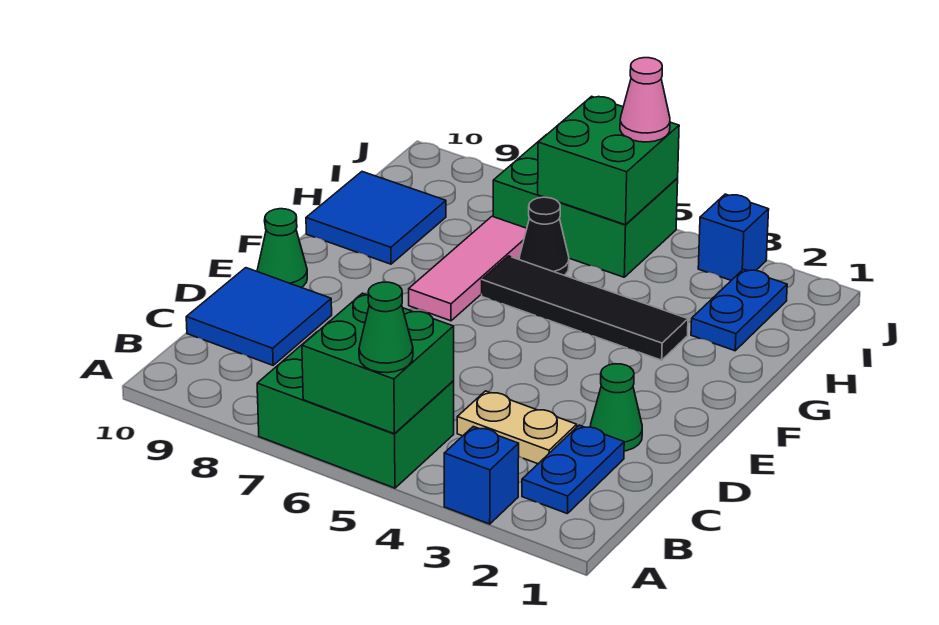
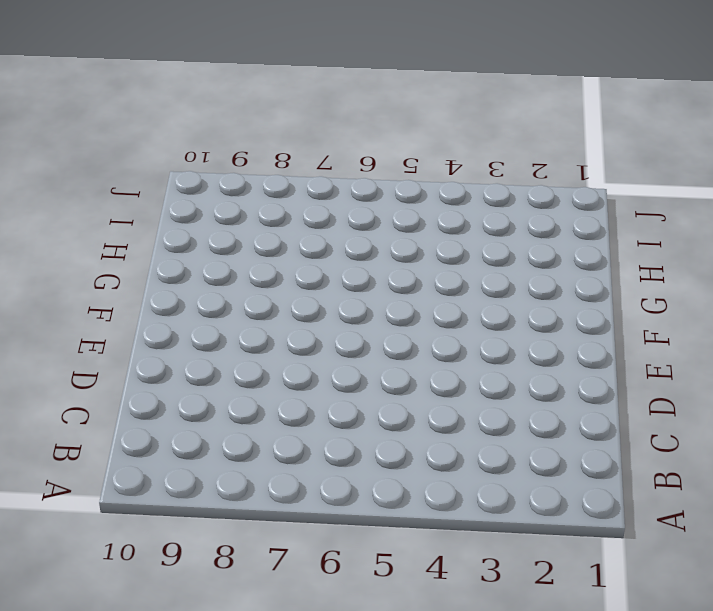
none -> blue brick A3 level 1
none -> green brick A5:B7 level 1
none -> blue plate B2:C2 level 1

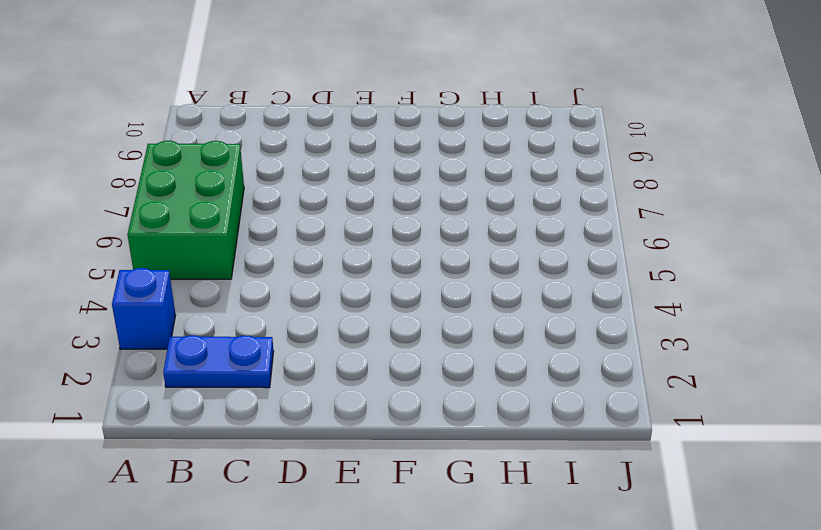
none -> tan plate C3:C4 level 1
none -> blue tile C9:D10 level 1
none -> green cone D2 level 1

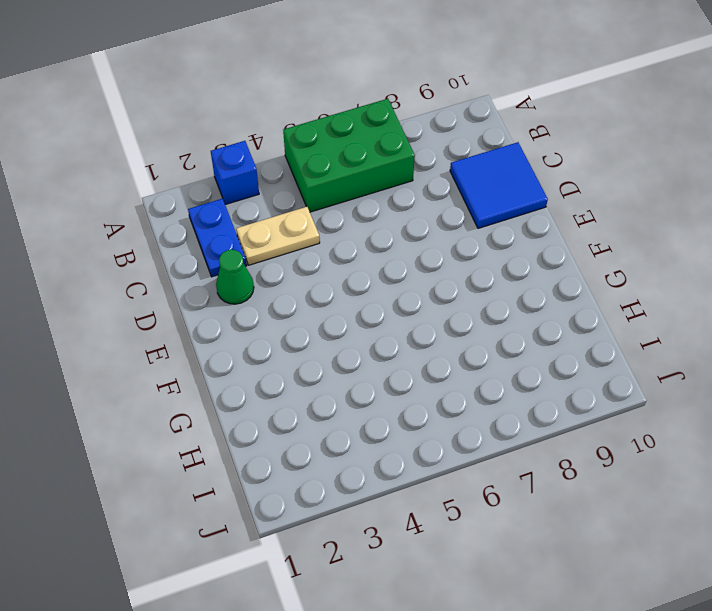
none -> green cone E10 level 1
none -> pink tile F7:H7 level 1
none -> black tile G3:G6 level 1

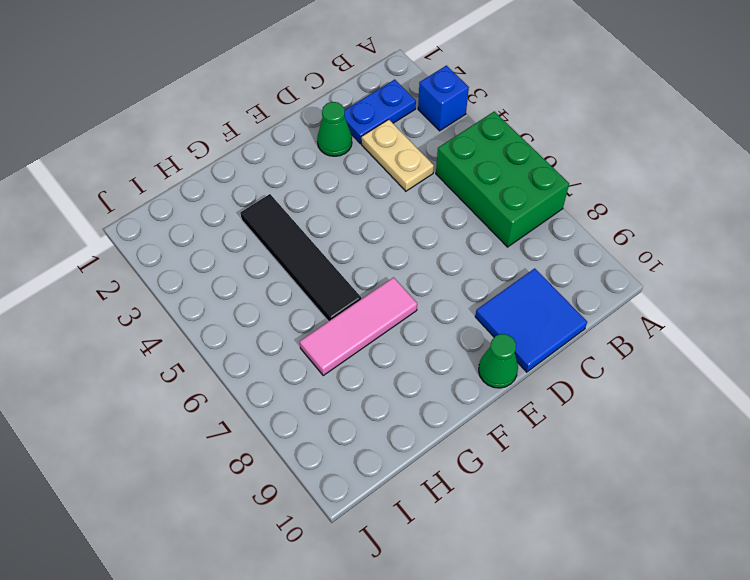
none -> blue tile G9:H10 level 1
none -> blue plate H2:I2 level 1
none -> black cone H6 level 1

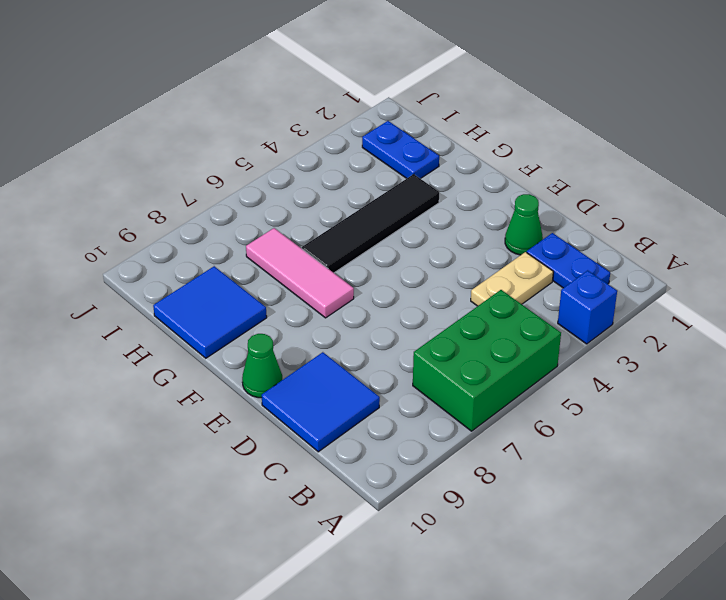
none -> black cone H6 level 1
none -> green brick I5:J7 level 1
none -> blue brick J3 level 1

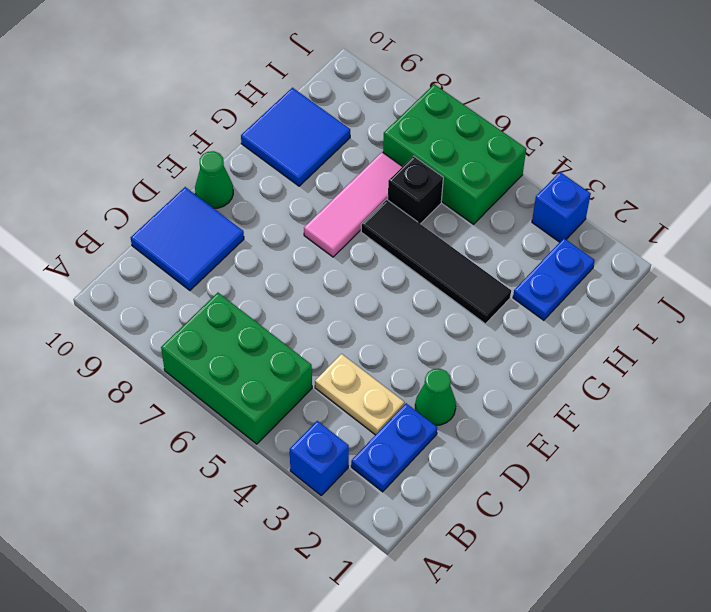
black brick H6 level 1 -> black cone H6 level 1
none -> green brick A5:B6 level 2
none -> green brick I5:J6 level 2
none -> green cone A5 level 3

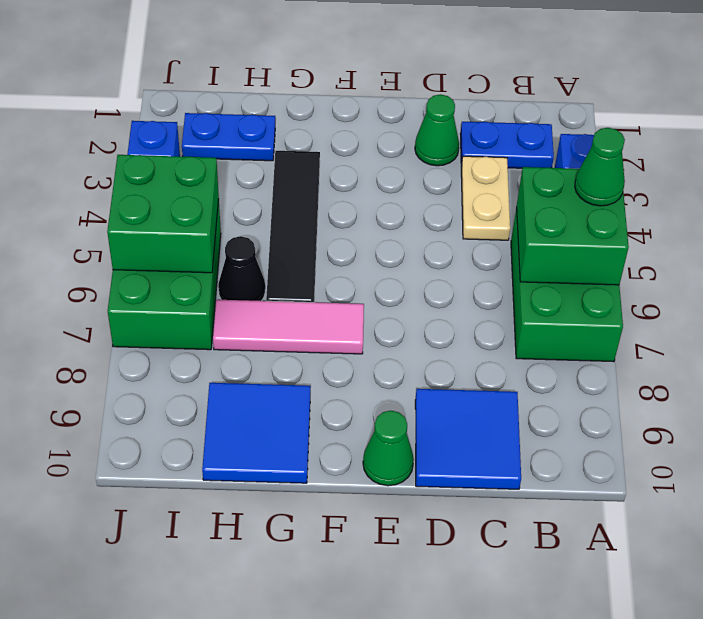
none -> pink cone J5 level 3

